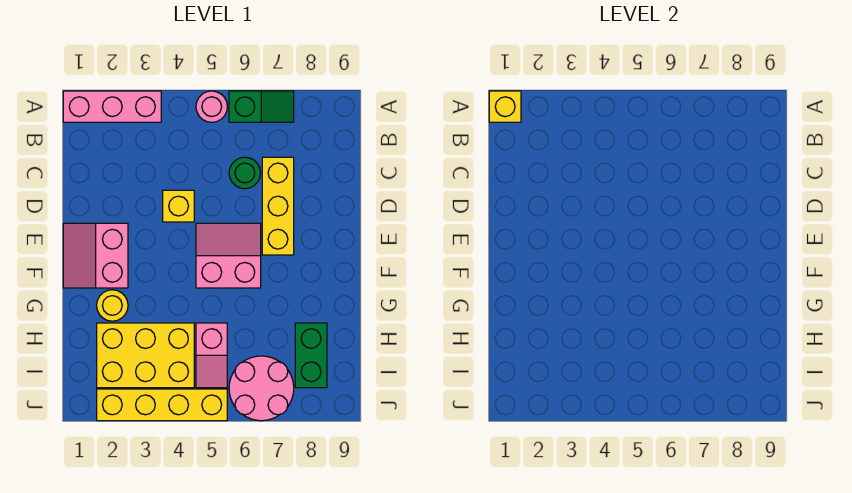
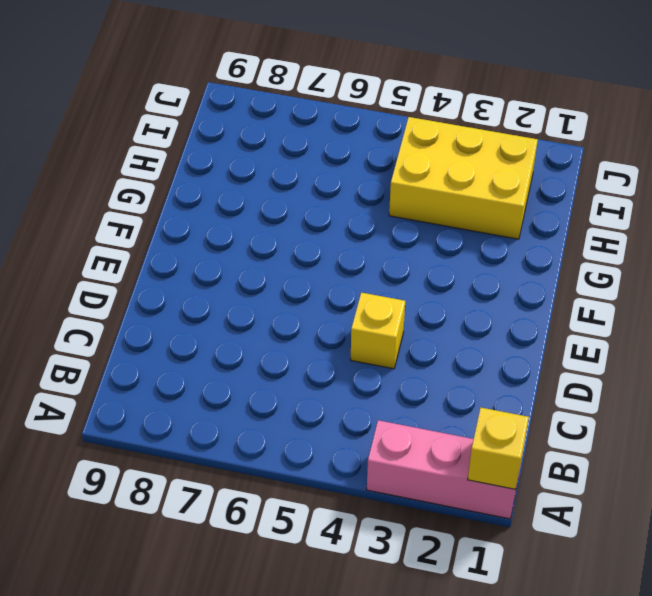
none -> pink round brick A5 level 1
none -> green slope A6:A7 level 1 top 6
none -> green round brick C6 level 1

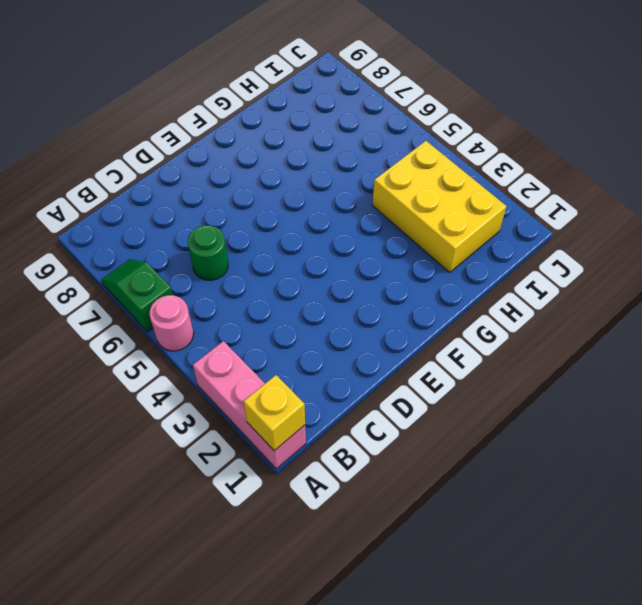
none -> yellow brick C7:E7 level 1
none -> yellow brick D4 level 1
none -> pink slope E1:F2 level 1 top 2

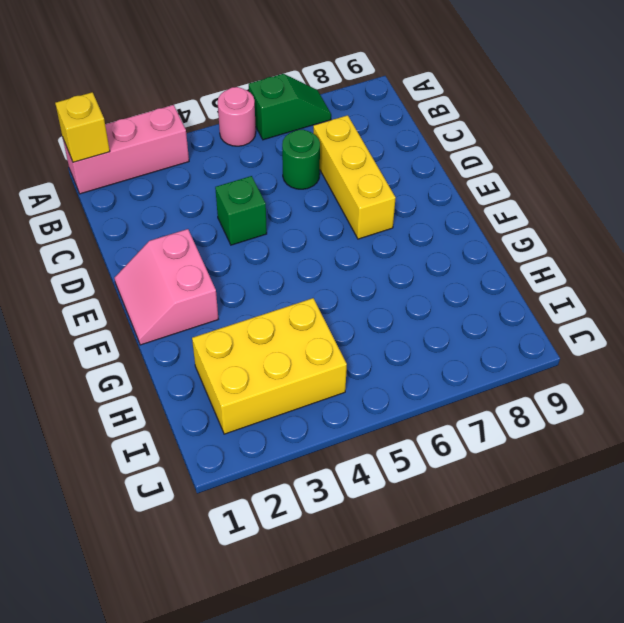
green brick D4 level 1 -> yellow brick D4 level 1
none -> pink slope E5:F6 level 1 top F
none -> yellow round brick G2 level 1
none -> pink slope H5:I5 level 1 top H

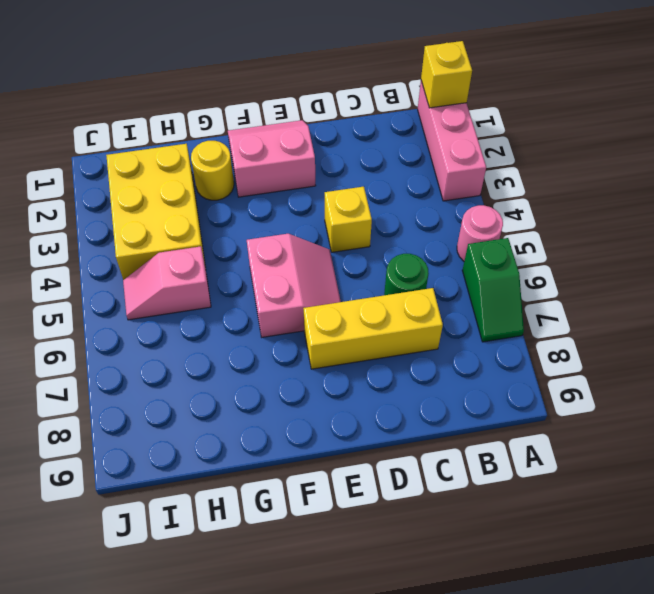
none -> green brick H8:I8 level 1
none -> pink round brick I6:J7 level 1
none -> yellow brick J2:J5 level 1

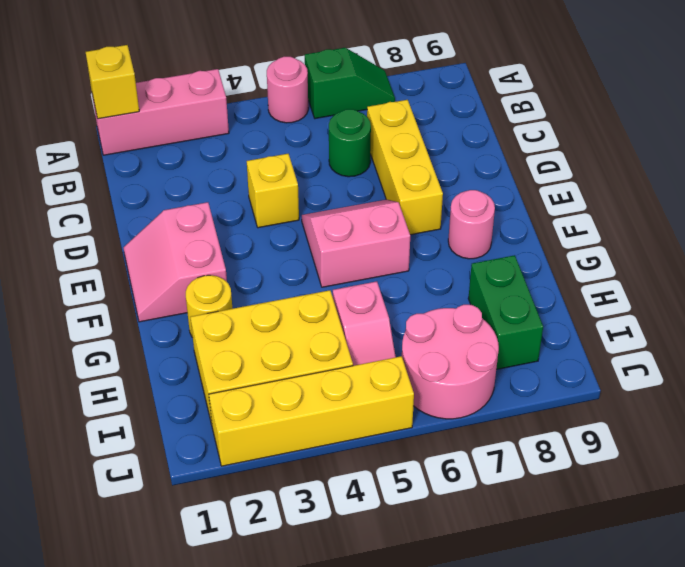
pink round brick F8 level 1 -> none

